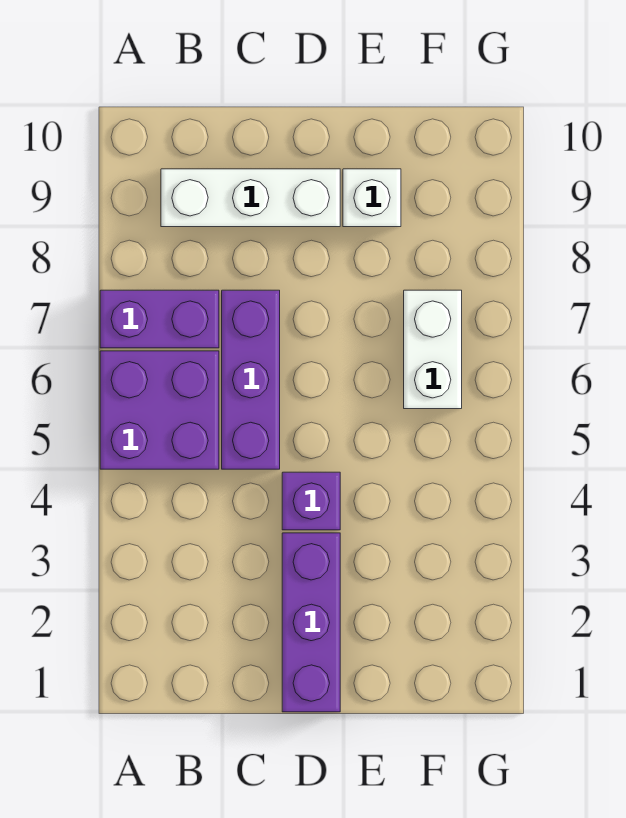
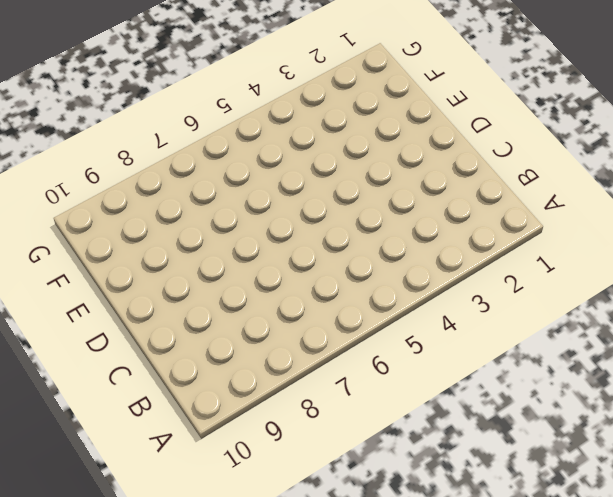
none -> purple brick A5:B6 level 1
none -> purple brick A7:B7 level 1

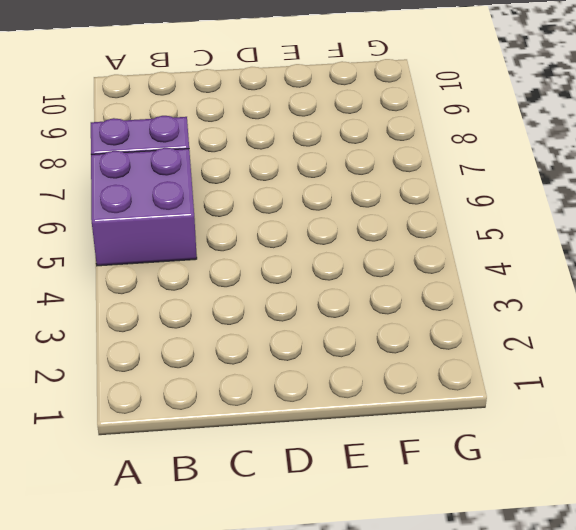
none -> white brick B9:D9 level 1
none -> purple brick C5:C7 level 1

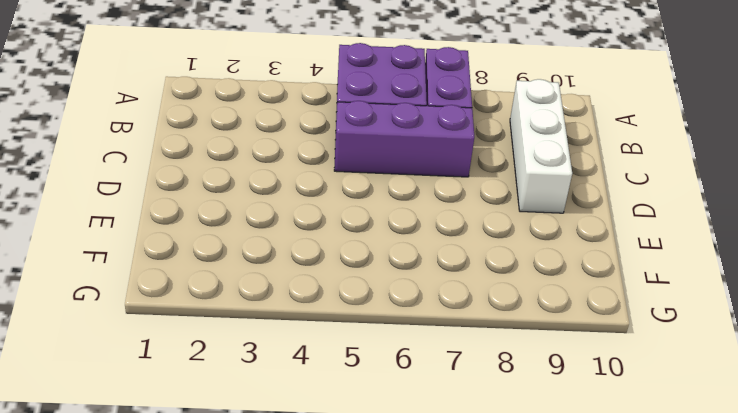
none -> purple brick D1:D3 level 1
none -> purple brick D4 level 1

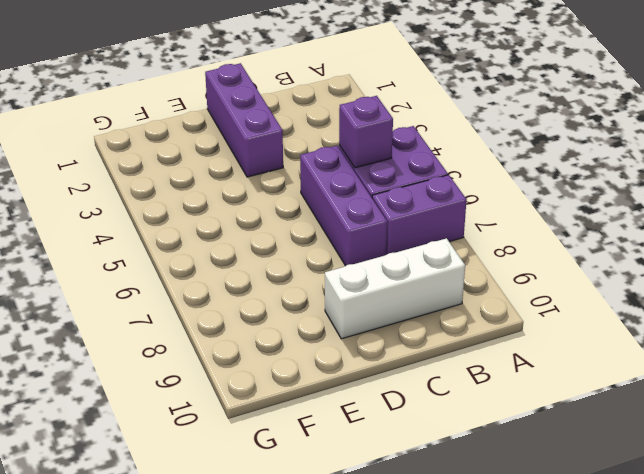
purple brick B5 level 2 -> purple brick D4 level 1
none -> white brick E9 level 1
none -> white brick F6:F7 level 1

